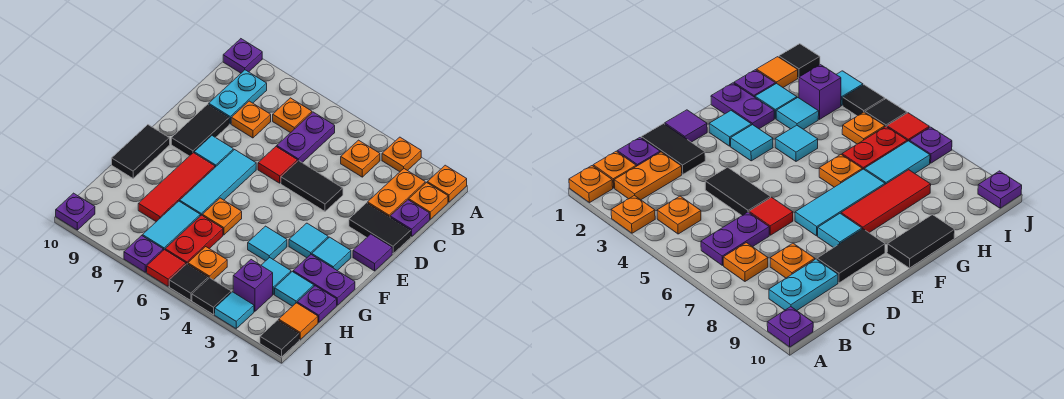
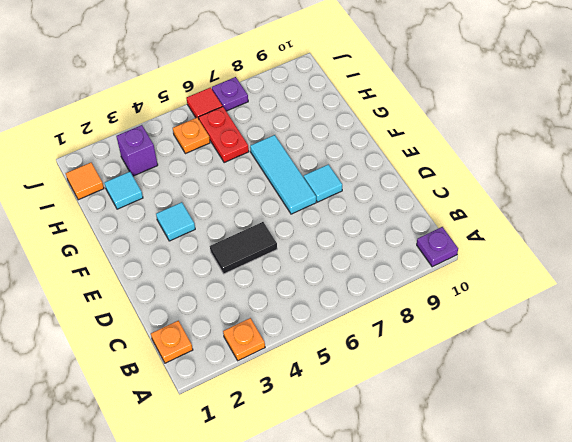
none -> orange plate A1 level 1
none -> orange plate B2:C2 level 1
none -> orange plate B4 level 1
none -> purple plate B6:C6 level 1

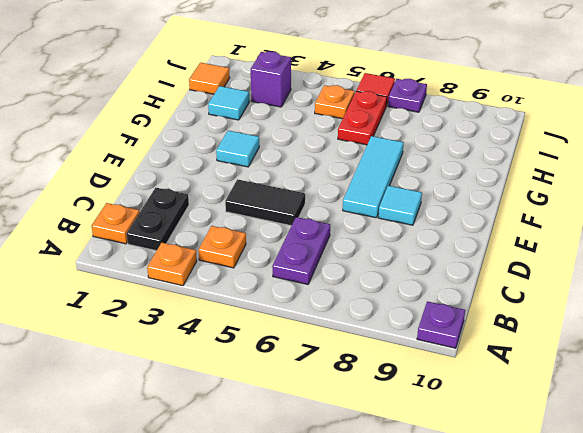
black plate B2:C2 level 1 -> orange plate B2:C2 level 1
none -> orange plate A1 level 1
none -> orange plate B7 level 1
none -> cyan plate B9:C9 level 1
none -> purple plate C1 level 1

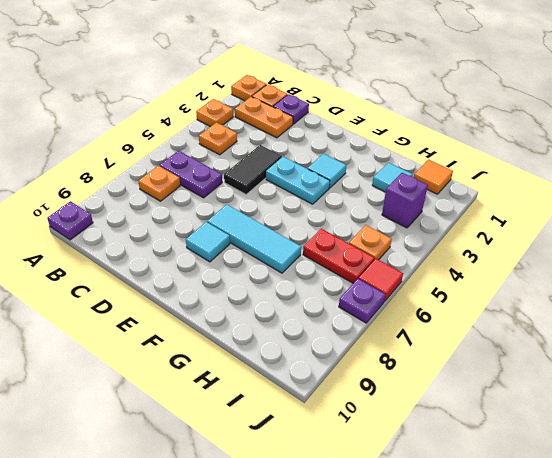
cyan plate E4:F4 level 1 -> cyan plate B9:C9 level 1
none -> orange plate C8 level 1
none -> black tile D1:D2 level 1
none -> red tile D6 level 1
none -> black tile D9:E9 level 1

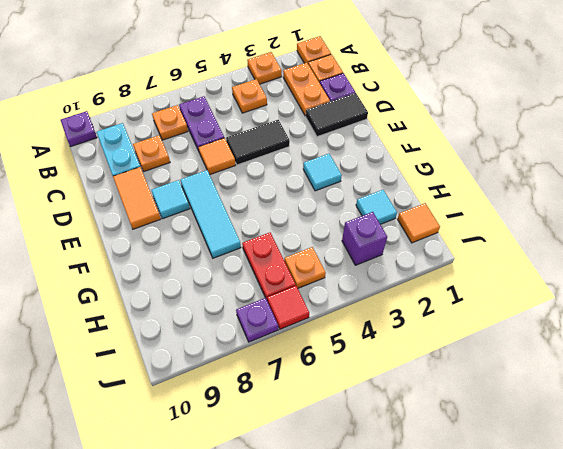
orange tile D6 level 1 -> red tile D6 level 1
orange tile D9:E9 level 1 -> black tile D9:E9 level 1
none -> purple tile E1 level 1
none -> cyan tile F2 level 1
none -> red tile F8:H8 level 1
none -> black tile F10:G10 level 1

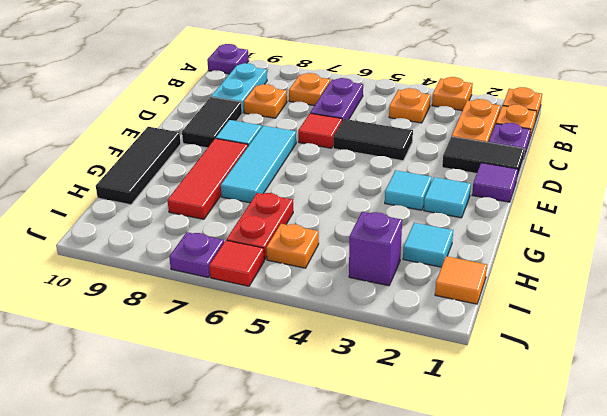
black tile F10:H10 level 1 -> black tile F10:G10 level 1
none -> purple plate G1:G2 level 1
none -> cyan tile G4 level 1
none -> orange plate G6 level 1
none -> purple plate H1 level 1

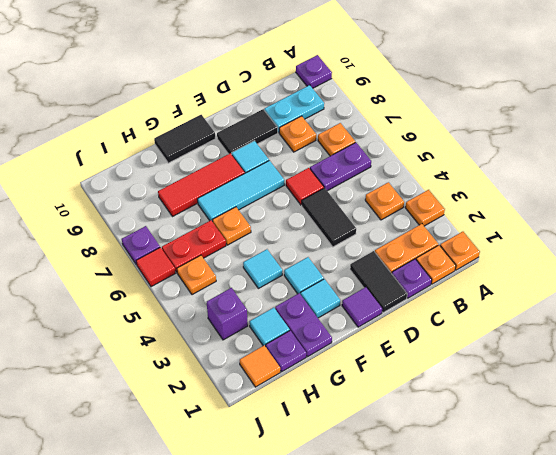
none -> cyan tile H3 level 1
none -> cyan tile H7:I7 level 1
none -> black tile J1 level 1
none -> cyan tile J3 level 1

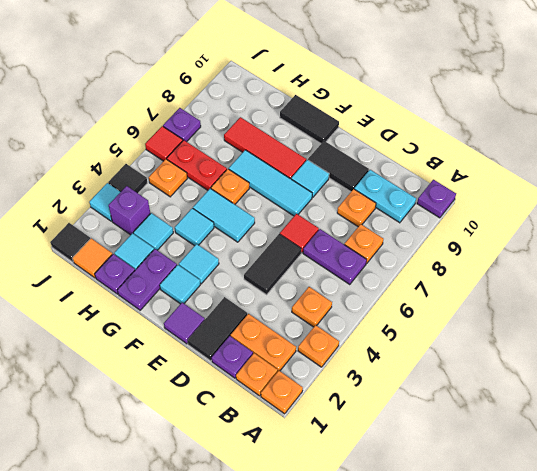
cyan tile F5:G5 level 1 -> cyan tile H7:I7 level 1
none -> black tile J5 level 1
none -> purple plate J10 level 1

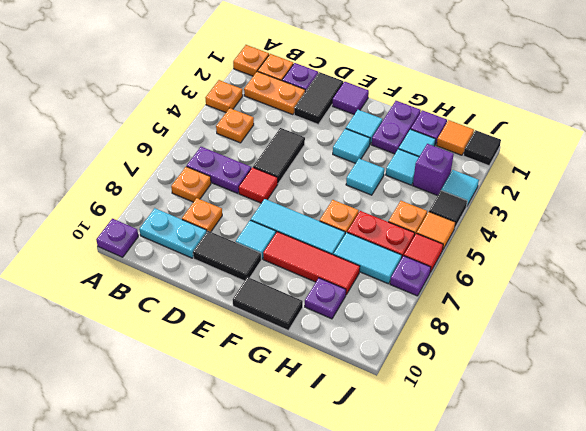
purple plate H9 level 1 -> purple plate J10 level 1
orange tile J5 level 1 -> black tile J5 level 1

